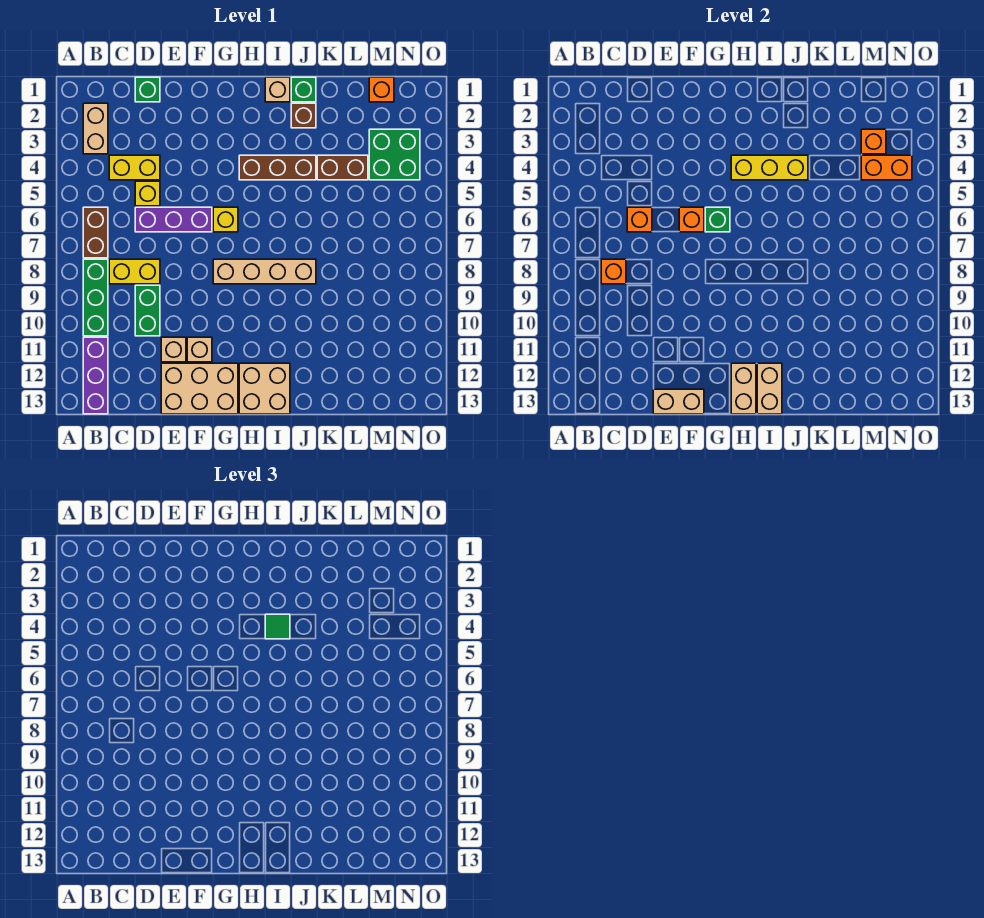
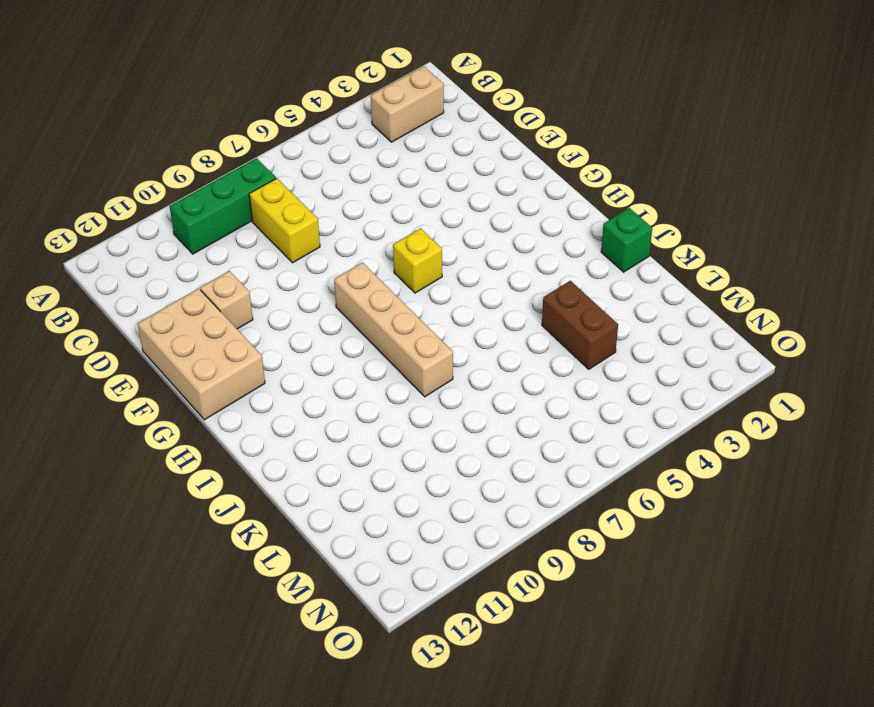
none -> brown brick B6:B7 level 1
none -> purple brick B11:B13 level 1
none -> yellow brick C4:D4 level 1
none -> green brick D1 level 1

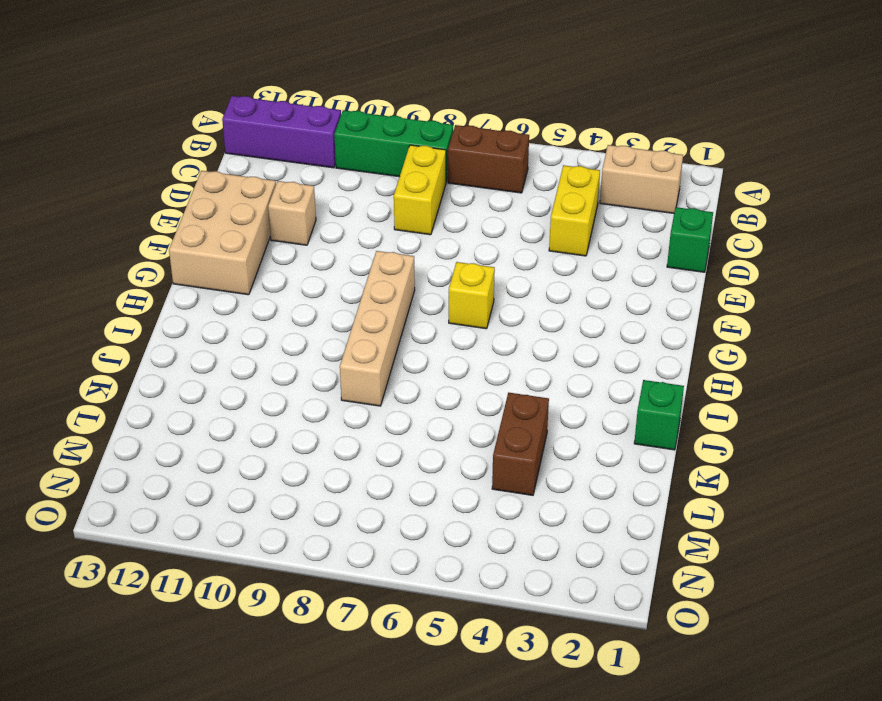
none -> yellow brick D5 level 1
none -> purple brick D6:F6 level 1
none -> green brick D9:D10 level 1
none -> tan brick F11 level 1

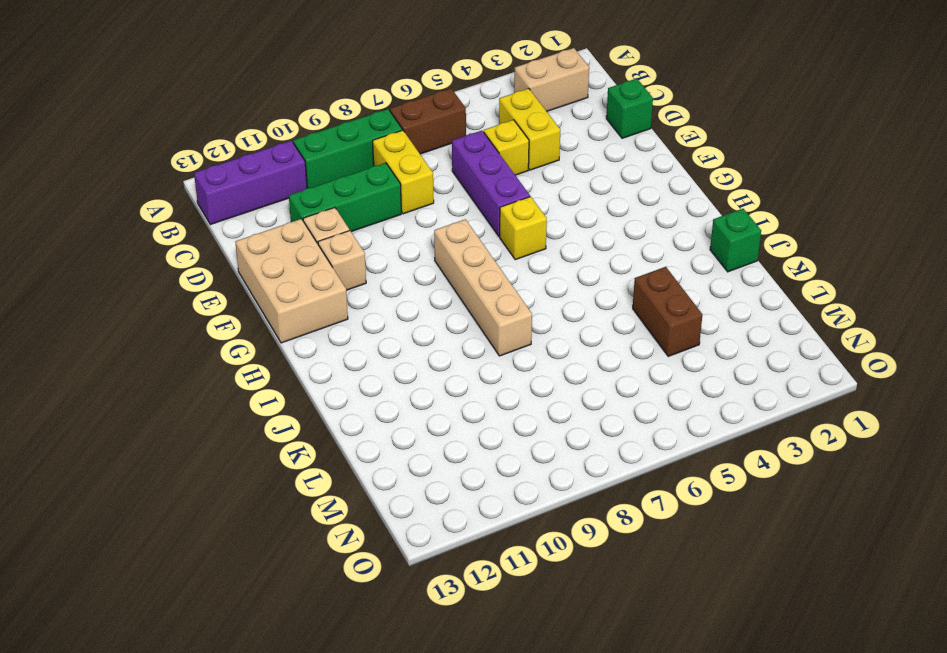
green brick D9:D11 level 1 -> green brick D9:D10 level 1
none -> brown brick H4:J4 level 1
none -> tan brick H12:I13 level 1
none -> tan brick I1 level 1
none -> brown brick J2 level 1

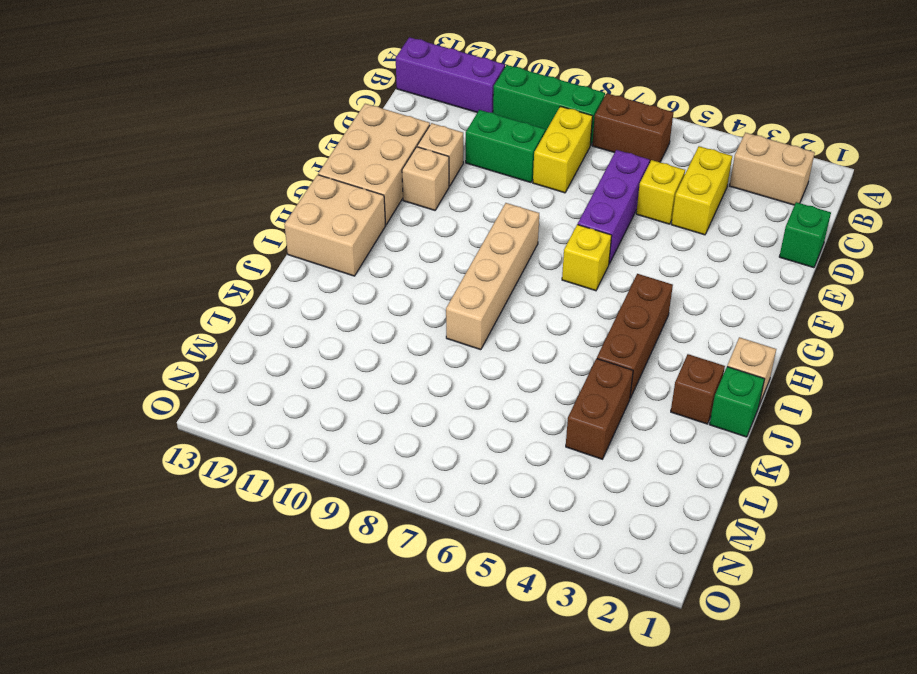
none -> orange brick M1 level 1
none -> green brick M3:N4 level 1
none -> orange brick C8 level 2
none -> orange brick D6 level 2

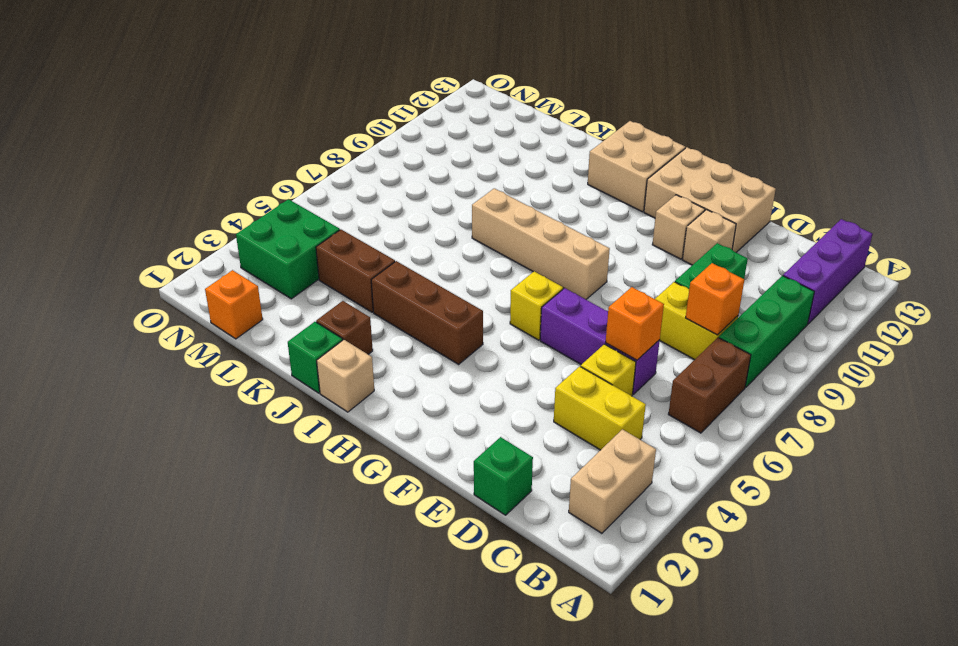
none -> tan brick E13:F13 level 2
none -> orange brick F6 level 2
none -> green brick G6 level 2
none -> yellow brick H4:J4 level 2

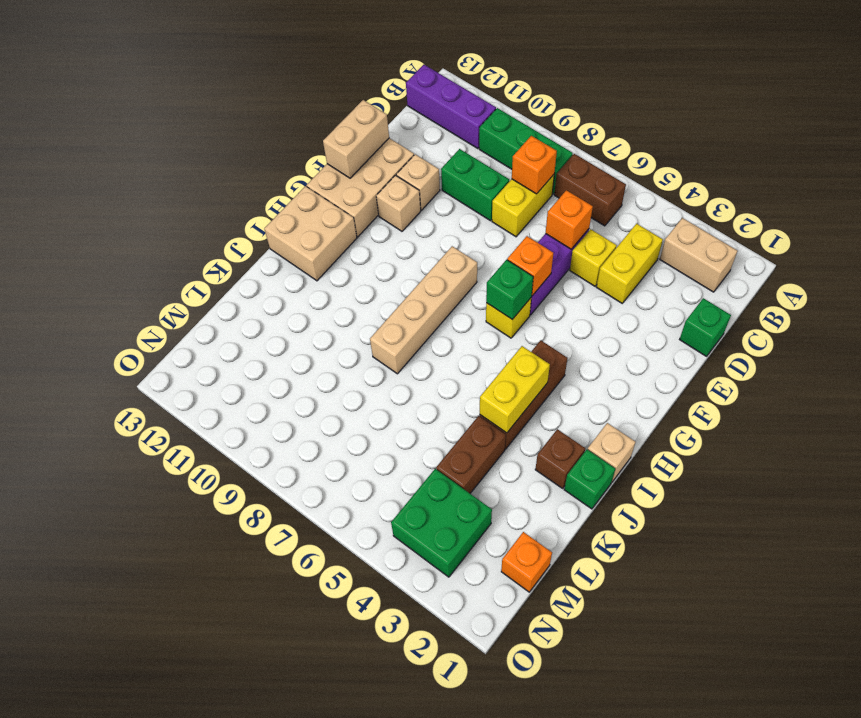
yellow brick I4:J4 level 2 -> yellow brick H4:J4 level 2
none -> tan brick H12:H13 level 2
none -> tan brick I12:I13 level 2
none -> orange brick M3 level 2
none -> orange brick M4:N4 level 2

